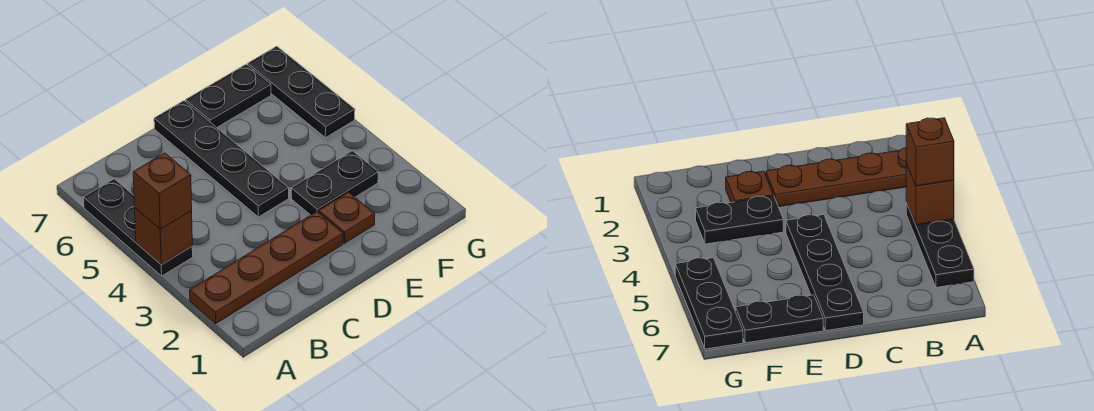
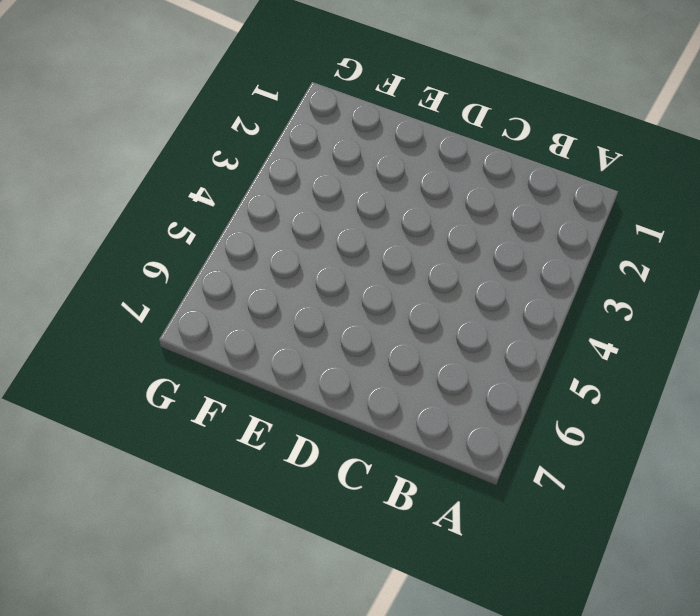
none -> brown plate A2:D2 level 1
none -> black plate A4:A6 level 1

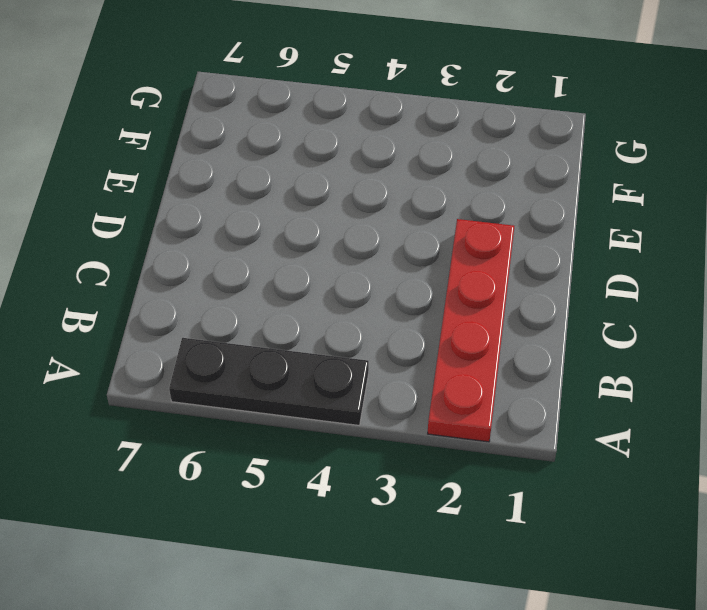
red plate A2:D2 level 1 -> brown plate A2:D2 level 1
none -> black plate D4:D7 level 1
none -> brown plate E2 level 1

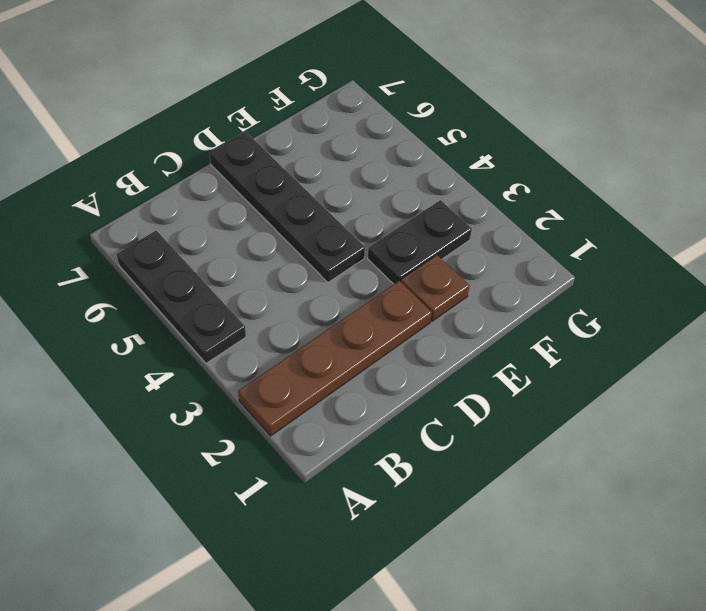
none -> black plate E7:F7 level 1
none -> black plate G5:G7 level 1

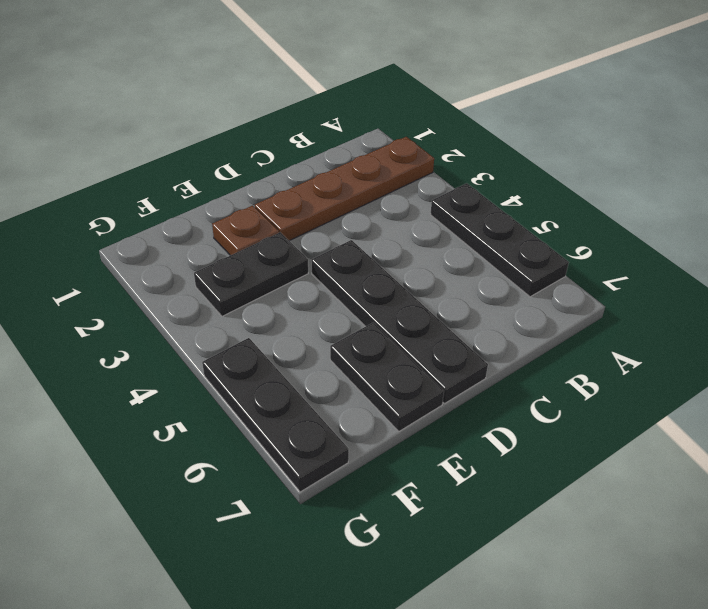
black plate E6:E7 level 1 -> black plate E7:F7 level 1
none -> brown brick A4 level 2
none -> brown brick A4 level 3

